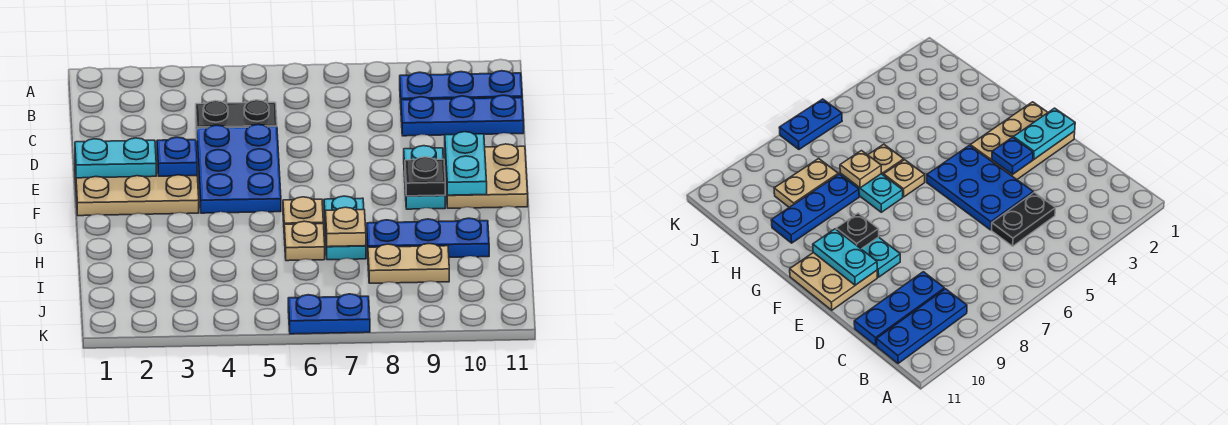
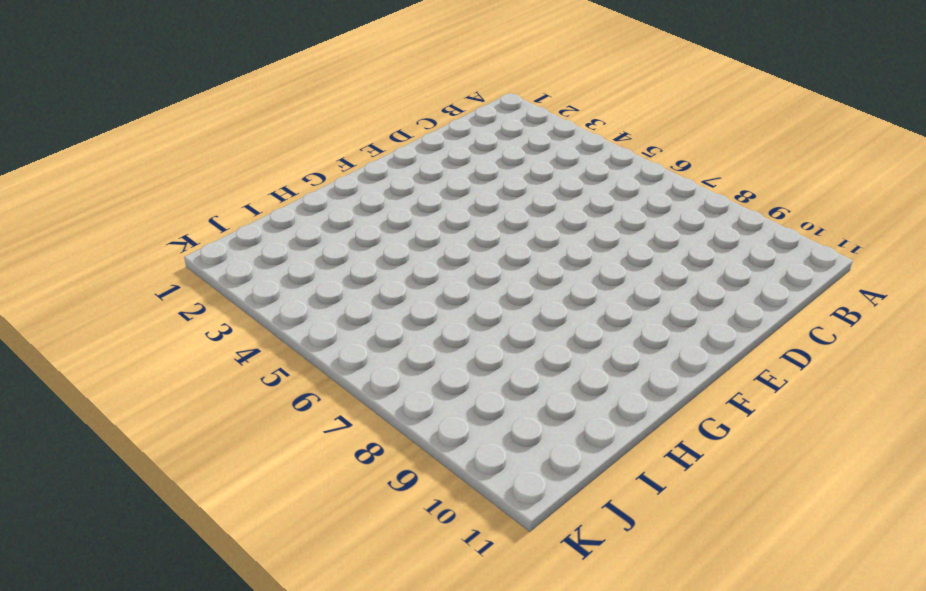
none -> blue plate B9:B11 level 1
none -> black plate C4:C5 level 1
none -> blue plate C9:C11 level 1

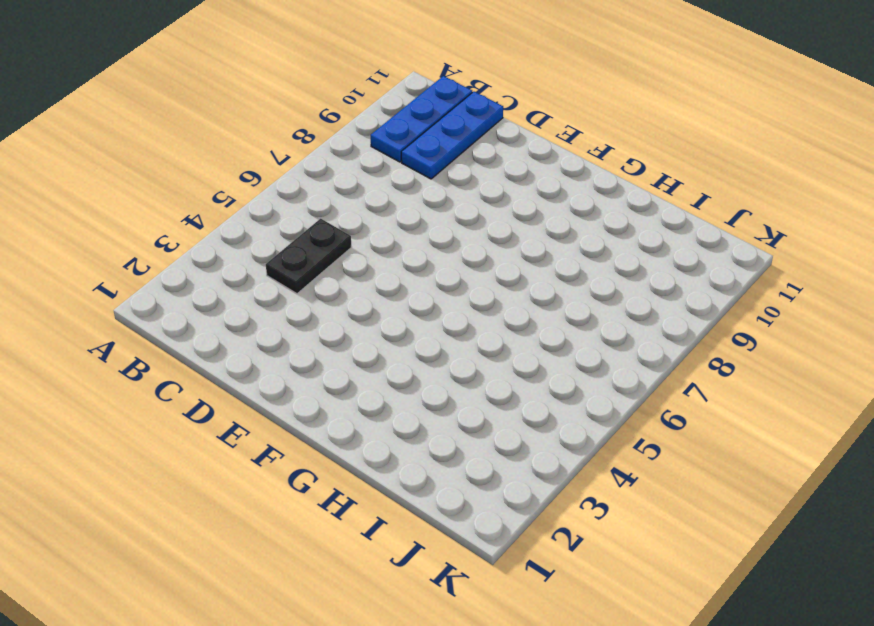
none -> blue plate D4:F5 level 1
none -> tan plate E1:F3 level 1
none -> cyan plate E9:F9 level 1

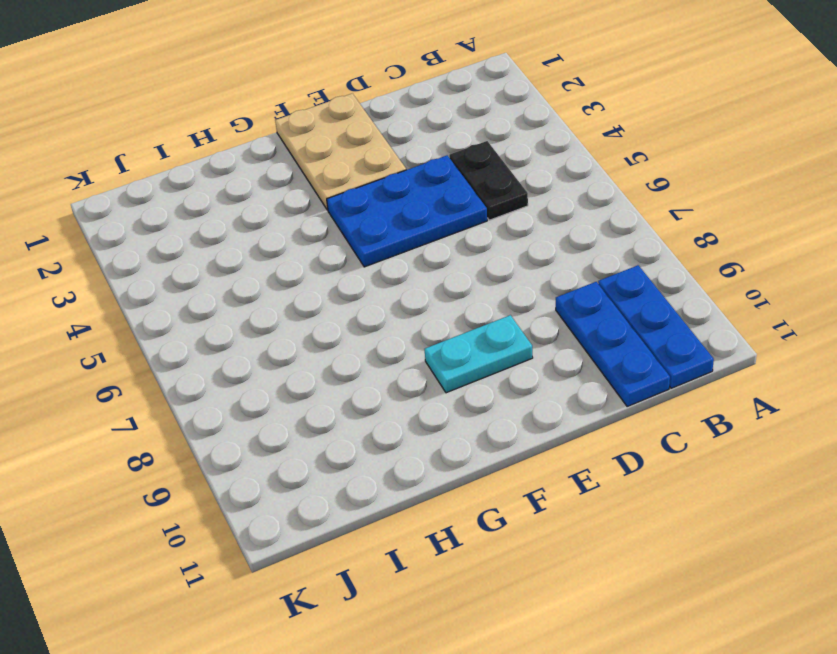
none -> tan plate E10:F11 level 1
none -> tan plate G6 level 1
none -> cyan plate G7:H7 level 1

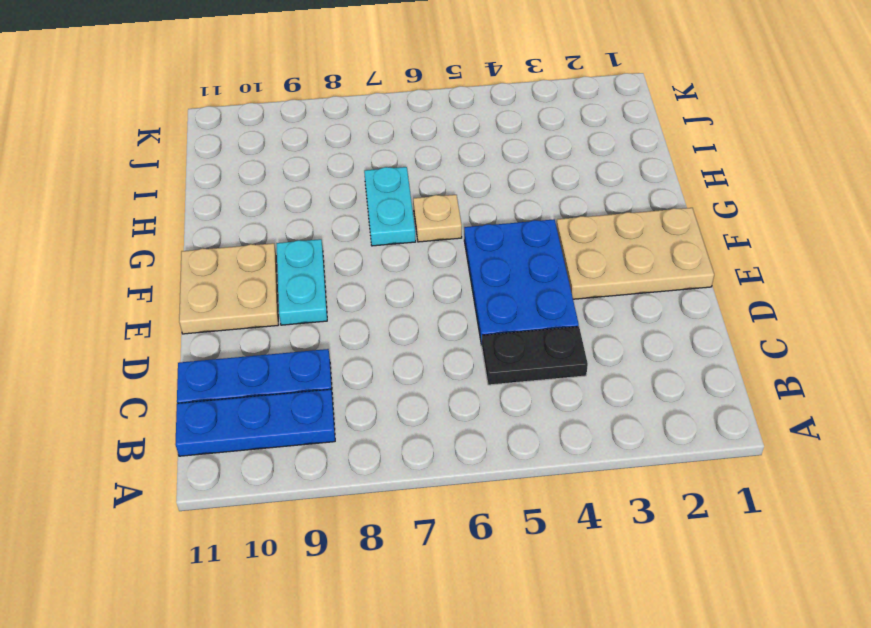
none -> tan plate H6 level 1
none -> blue plate H8:H10 level 1
none -> tan plate I8:I9 level 1

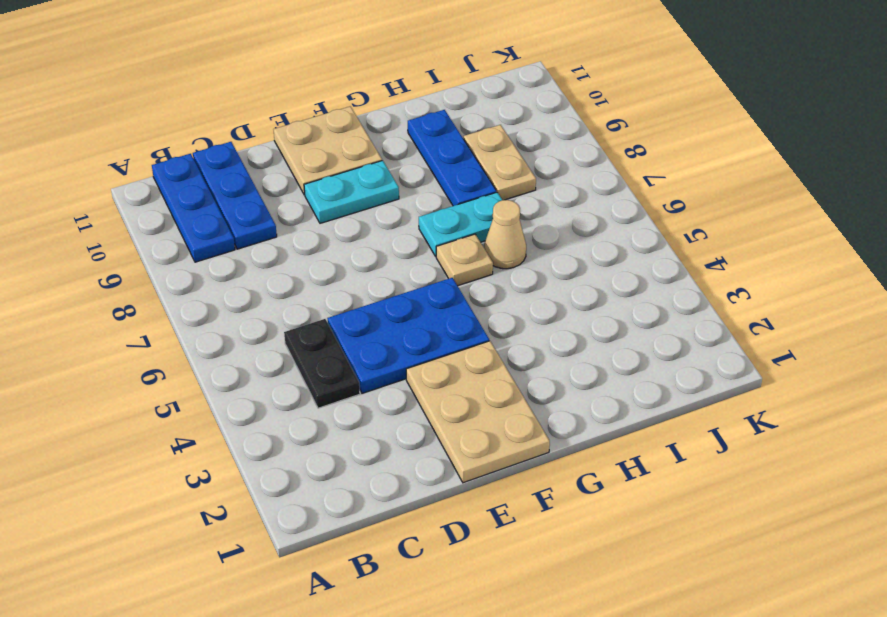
tan cone H6 level 1 -> tan plate H6 level 1
none -> blue plate K6:K7 level 1
none -> cyan plate E1:E2 level 2
none -> blue plate E3 level 2

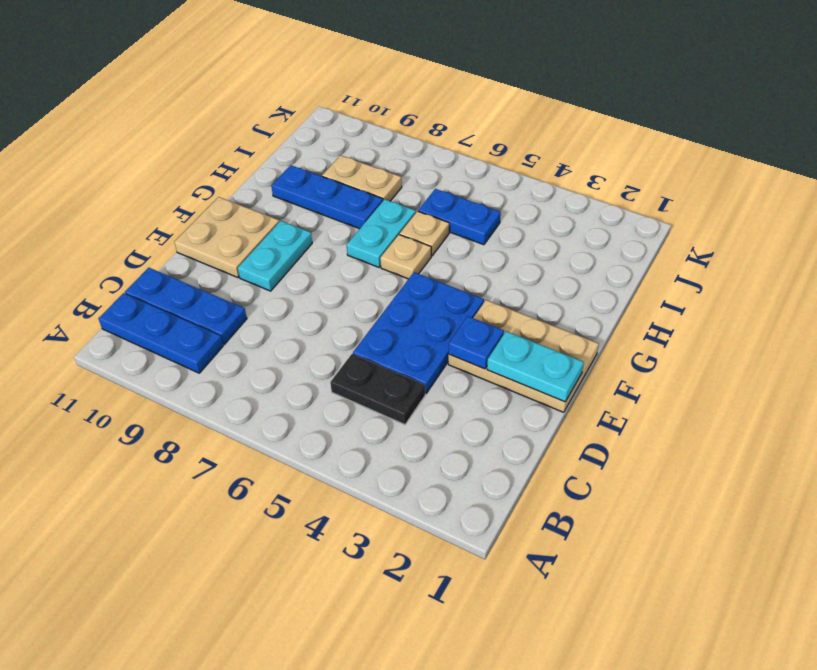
blue plate I5:I6 level 1 -> blue plate K6:K7 level 1
none -> cyan plate E10:F10 level 2
none -> black plate F9 level 2
none -> tan plate H7 level 2

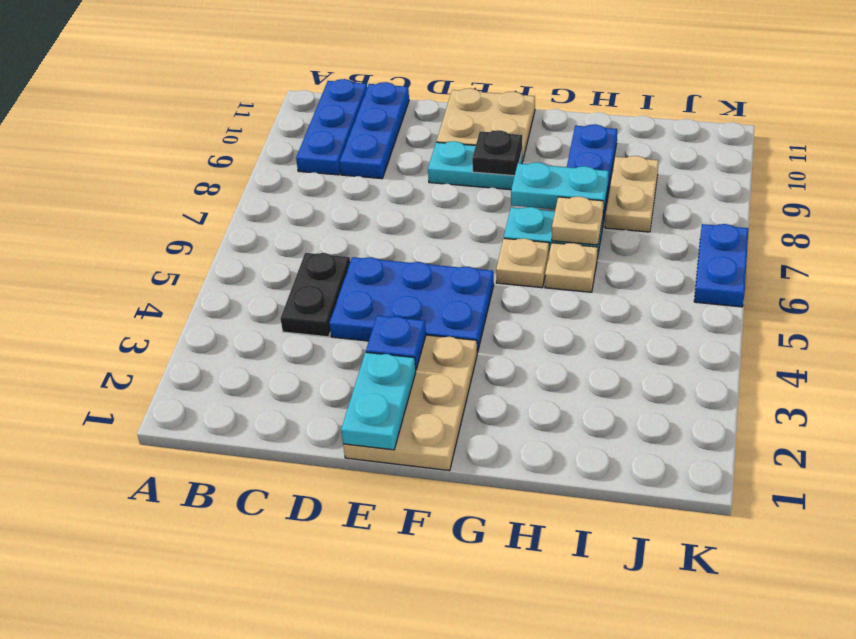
cyan plate G8:H8 level 2 -> cyan plate E10:F10 level 2

